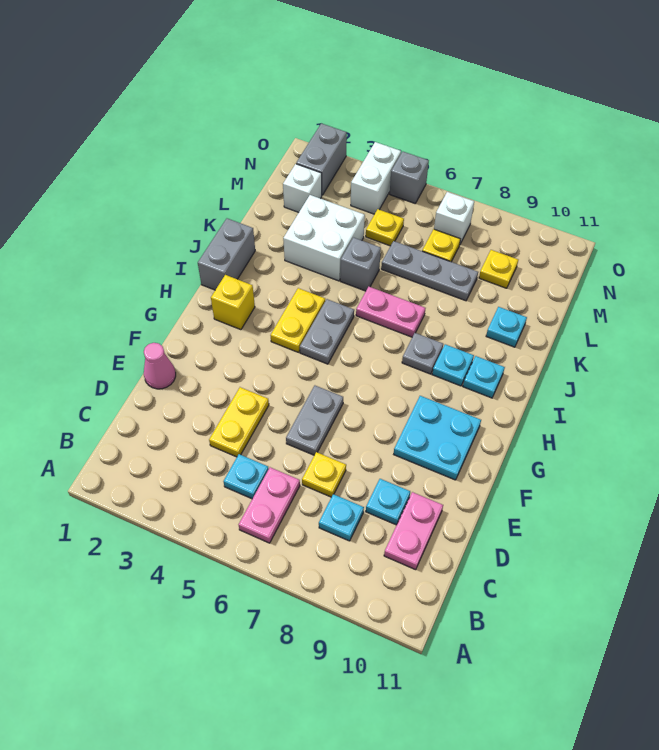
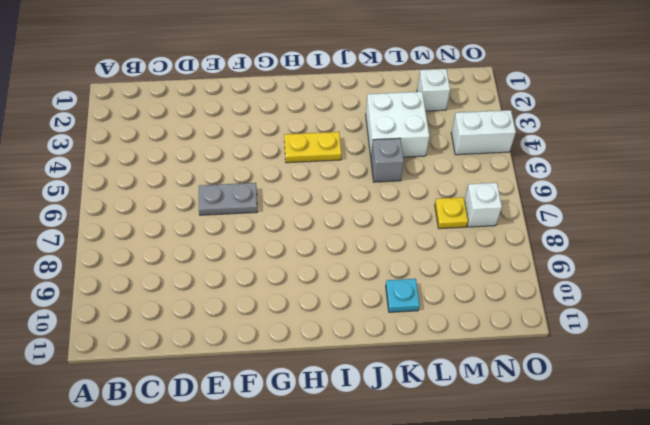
none -> pink plate B6:C6 level 1
none -> cyan plate C5 level 1
none -> cyan plate C8 level 1
none -> pink plate C10:D10 level 1

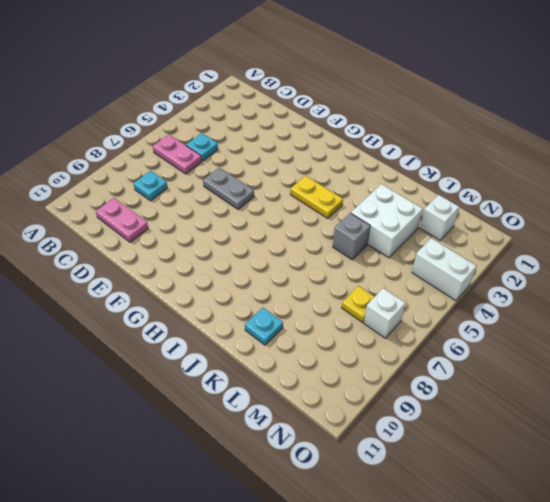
none -> yellow plate D4:E4 level 1
none -> yellow plate D7 level 1
none -> cyan plate D9 level 1
none -> pink cone E1 level 1

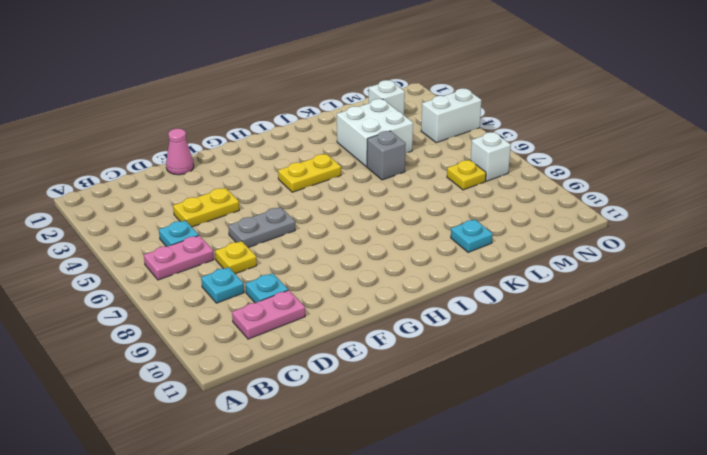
none -> cyan plate F9:G10 level 1
none -> yellow brick H2 level 1
none -> grey plate H5:I5 level 1
none -> grey brick I1:J1 level 1

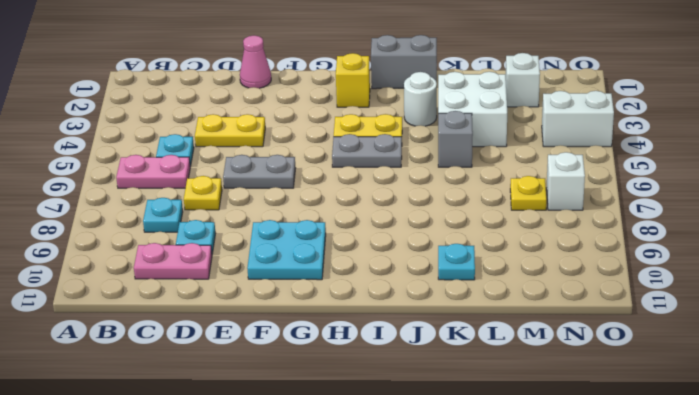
white round brick J3 level 1 -> none
none -> grey plate I8 level 1
none -> cyan plate I9 level 1
none -> cyan plate I10 level 1
none -> pink plate J6:J7 level 1

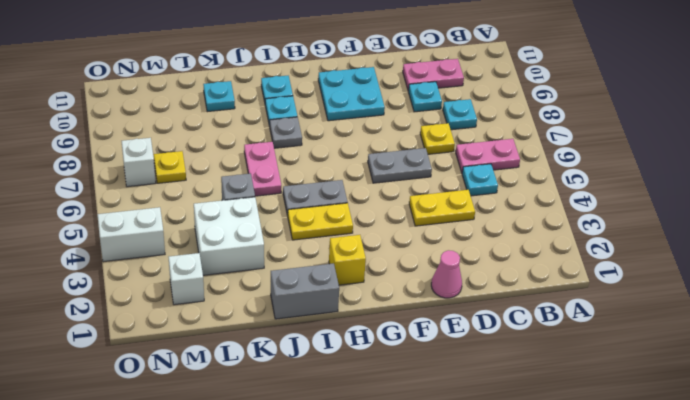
none -> grey plate L6:L8 level 1
none -> yellow plate M5 level 1
none -> yellow plate M9 level 1
none -> grey brick N2:O2 level 1

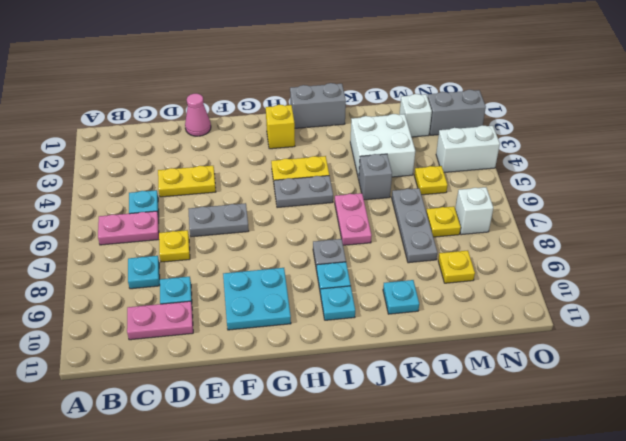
none -> grey brick O5 level 1

